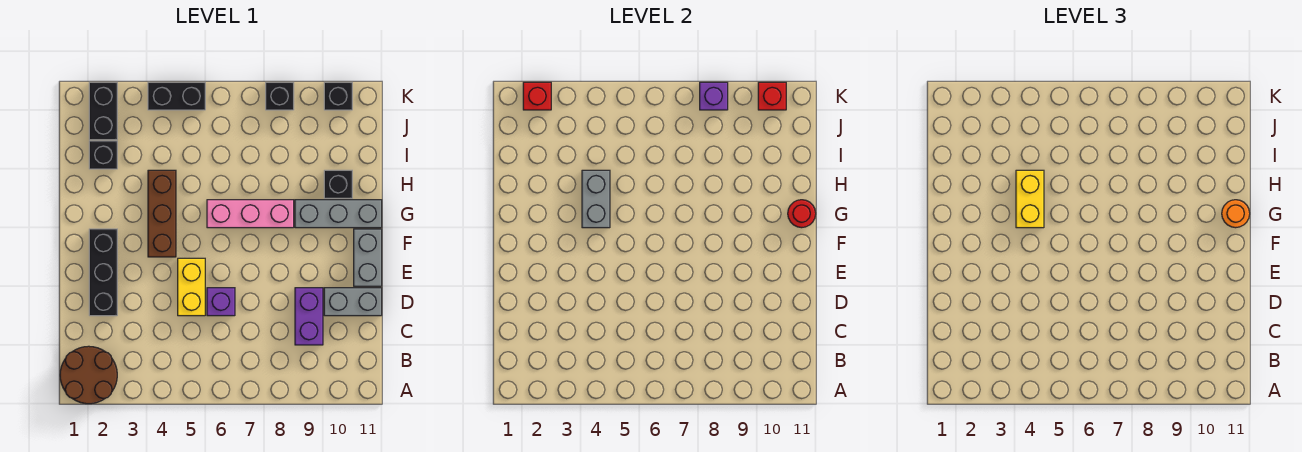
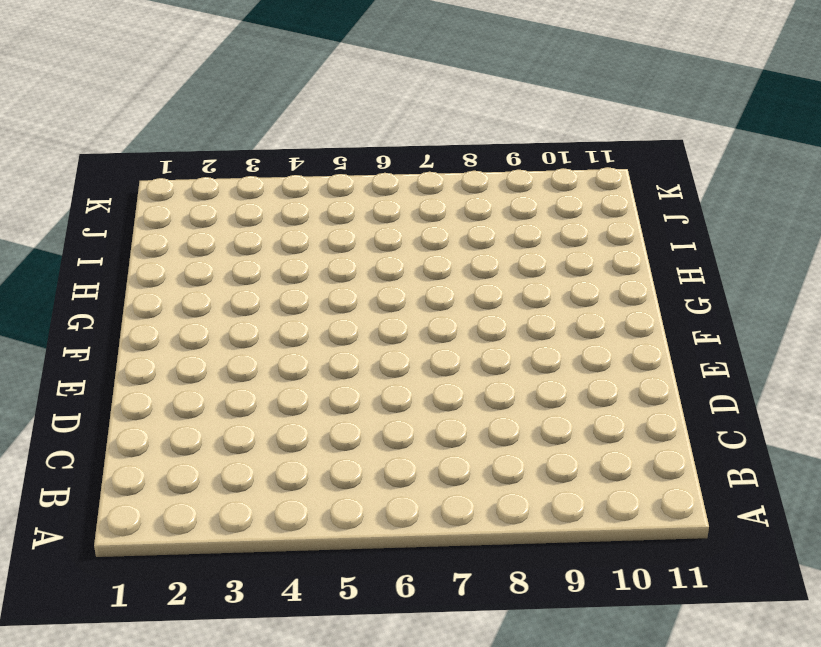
none -> brown round brick A1:B2 level 1
none -> purple brick C9:D9 level 1
none -> black brick D2:F2 level 1

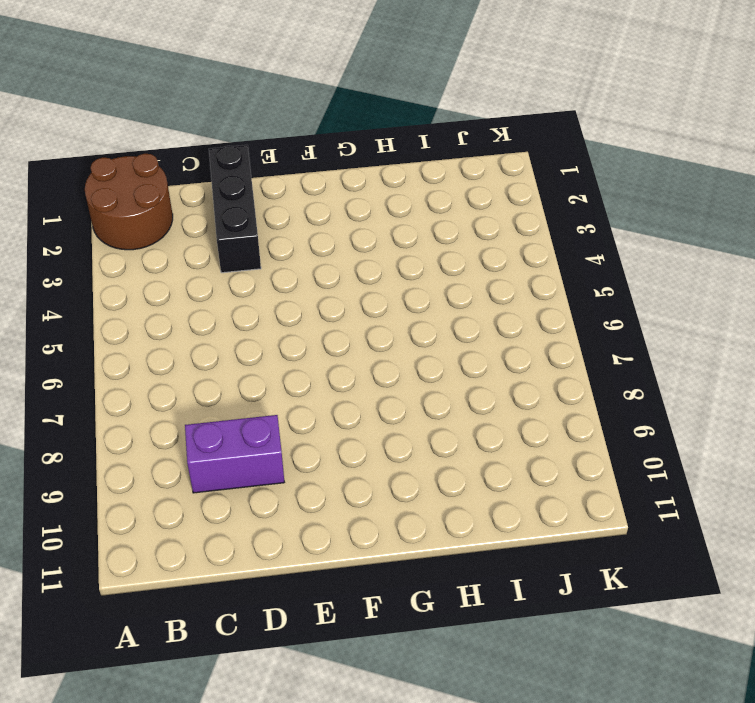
black brick D1:D3 level 1 -> black brick D2:F2 level 1
none -> yellow brick D5:E5 level 1
none -> purple brick D6 level 1
none -> grey brick D10:D11 level 1

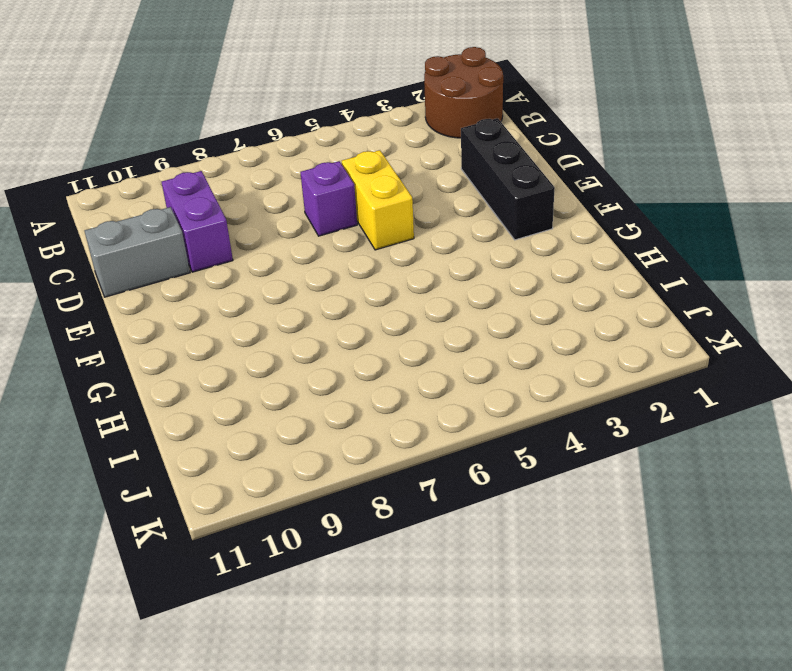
none -> grey brick E11:F11 level 1
none -> brown brick F4:H4 level 1
none -> pink brick G6:G8 level 1

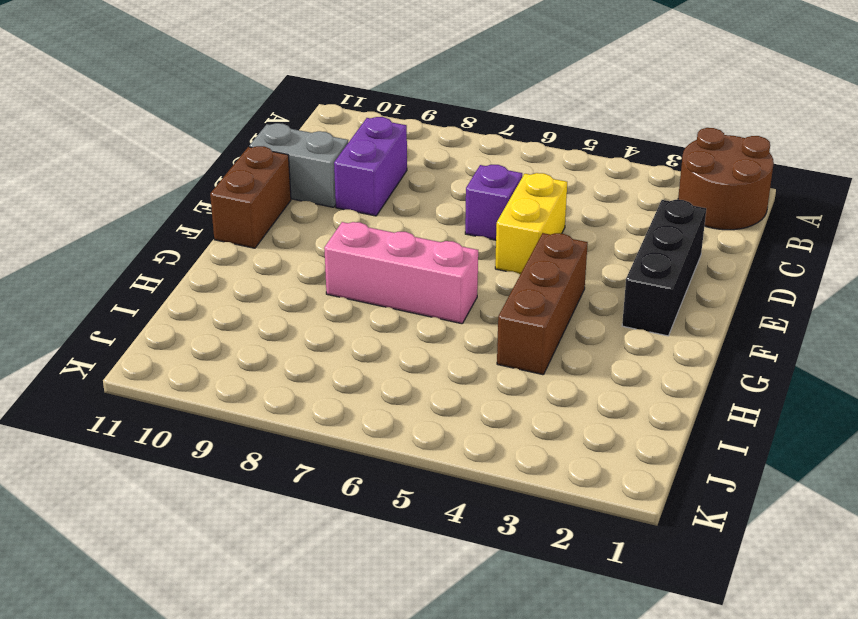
brown brick E11:F11 level 1 -> grey brick E11:F11 level 1
none -> grey brick G9:G11 level 1
none -> black brick H10 level 1
none -> black brick I2 level 1

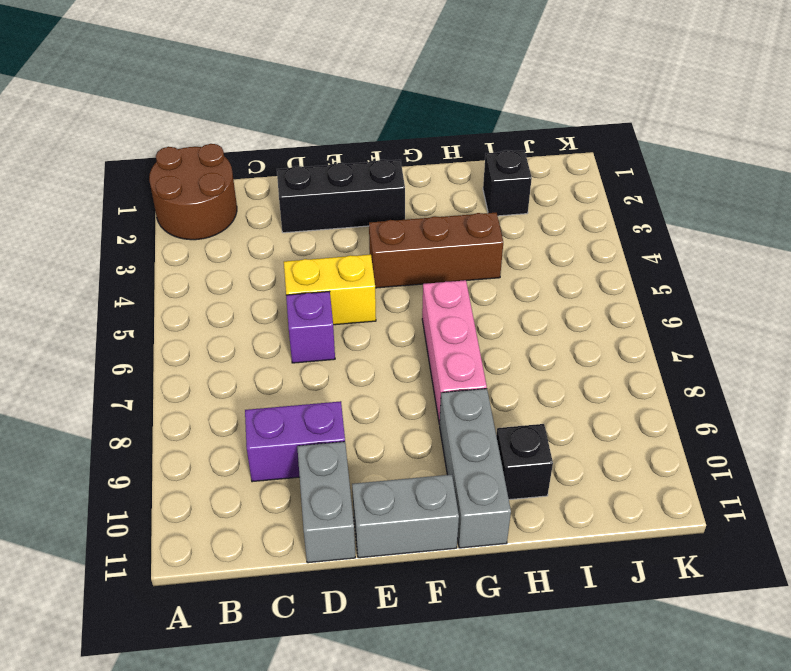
none -> black brick J2:K2 level 1
none -> black brick K4:K5 level 1
none -> black brick K8 level 1

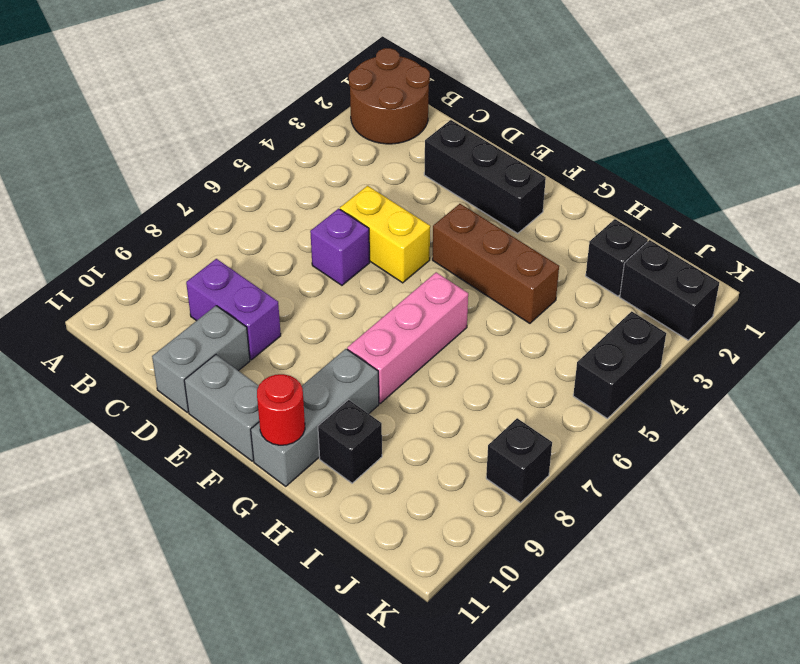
none -> black brick K10 level 1
none -> grey brick G4:H4 level 2
none -> red brick K2 level 2

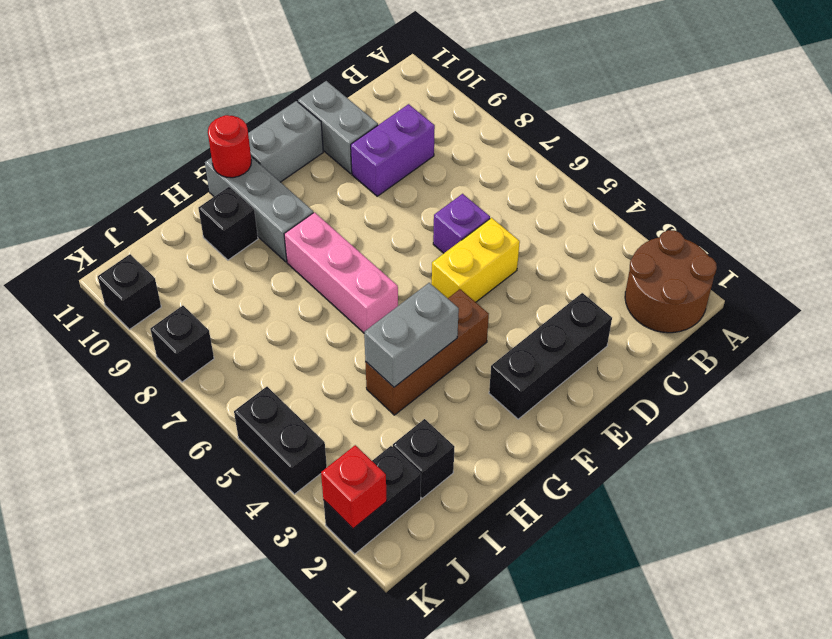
none -> purple brick K8 level 2
none -> red brick K10 level 2
none -> yellow brick G4:H4 level 3

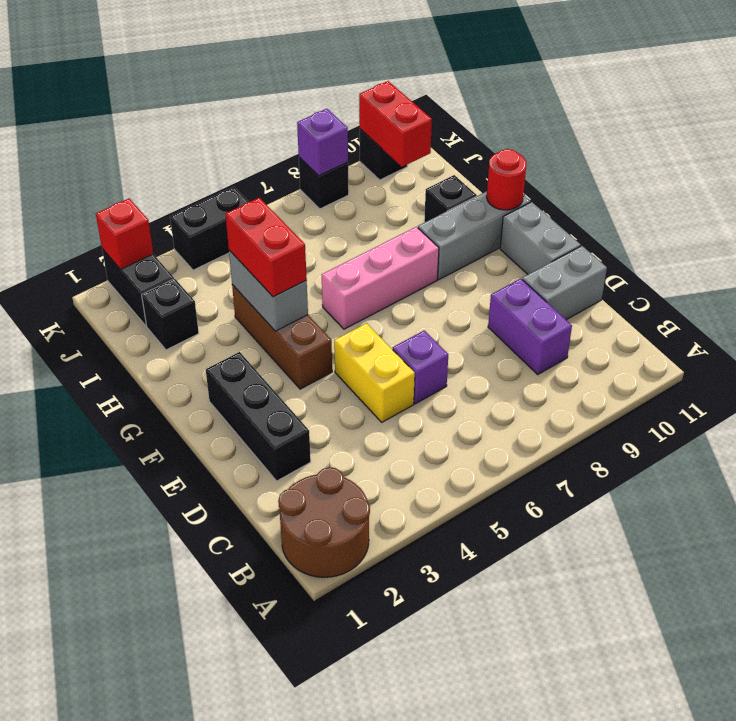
red brick G4:H4 level 3 -> yellow brick G4:H4 level 3
red brick J10:K10 level 2 -> red brick K10 level 2
none -> orange round brick G11 level 3

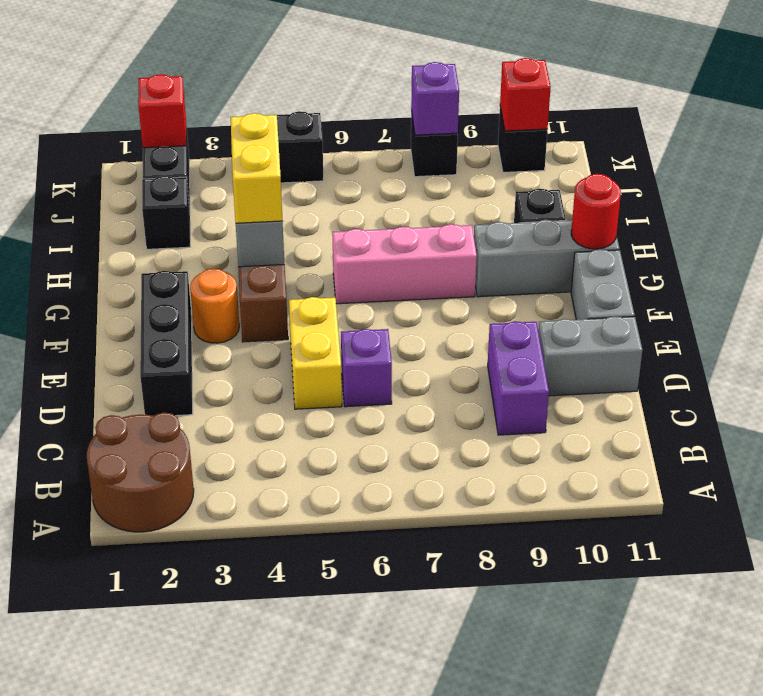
orange round brick F3 level 1 -> orange round brick G11 level 3

